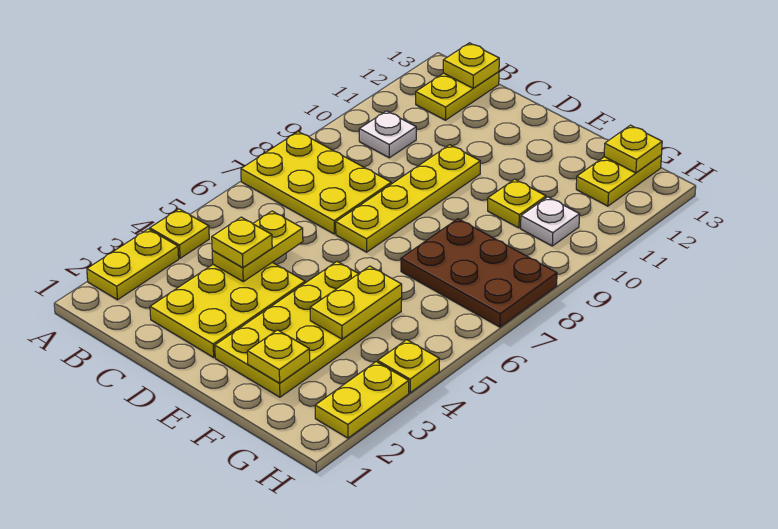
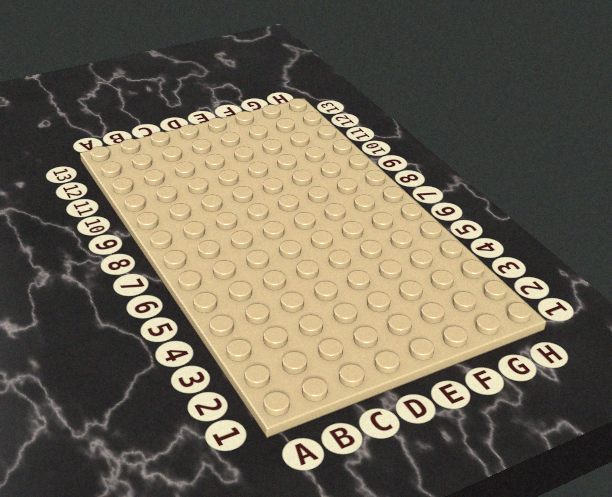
none -> yellow plate A2:A3 level 1
none -> yellow plate A4 level 1
none -> yellow plate A7:C8 level 1

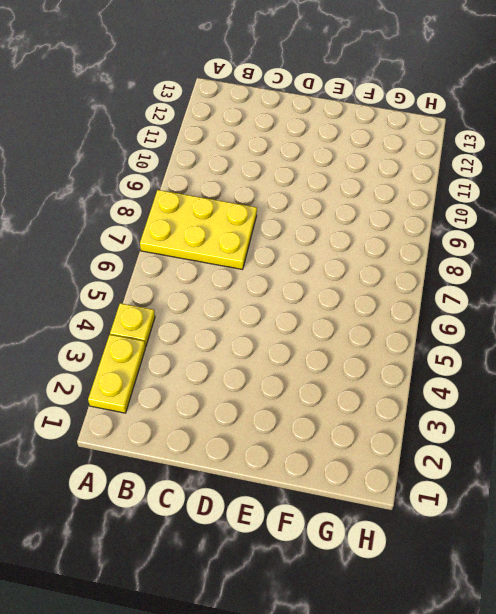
none -> white plate B10 level 1
none -> yellow plate B12:B13 level 1
none -> yellow plate C2:D4 level 1

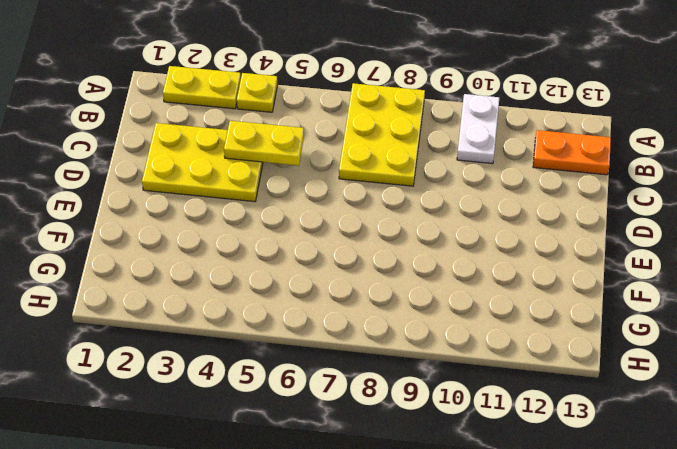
white plate A10:B10 level 1 -> white plate B10 level 1
orange plate B12:B13 level 1 -> yellow plate B12:B13 level 1
none -> yellow plate D7:D10 level 1
none -> yellow plate E2:F5 level 1
none -> brown plate F7:H8 level 1

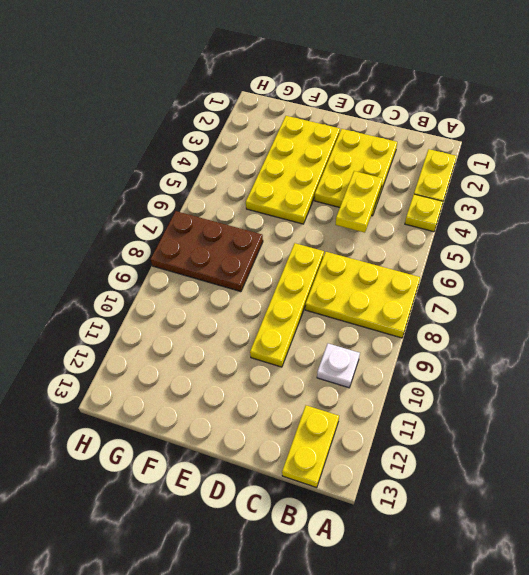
none -> yellow plate F10 level 1
none -> white plate G10 level 1
none -> yellow plate G12:G13 level 1

